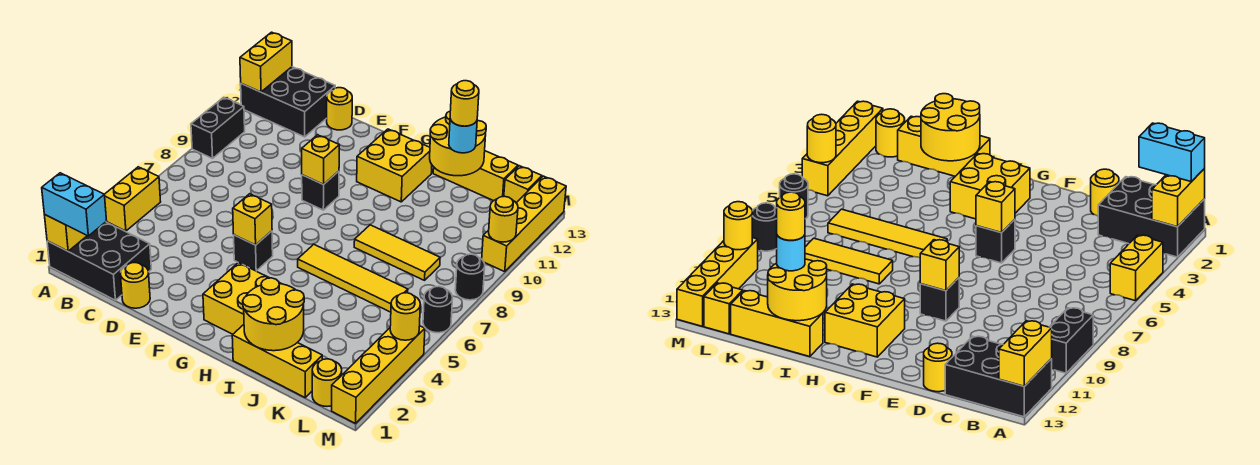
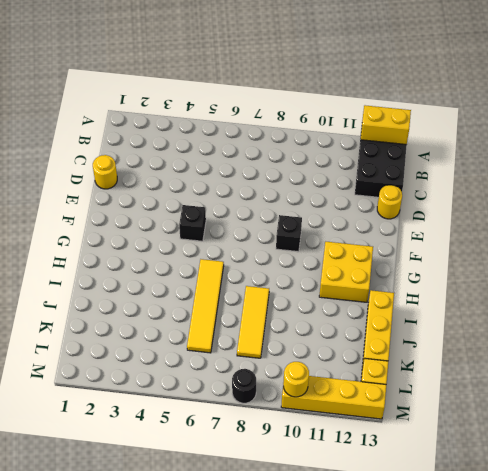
none -> black brick A1:C2 level 1
none -> yellow brick A4:A5 level 1
none -> black brick A9:A10 level 1
none -> yellow brick G2:H3 level 1

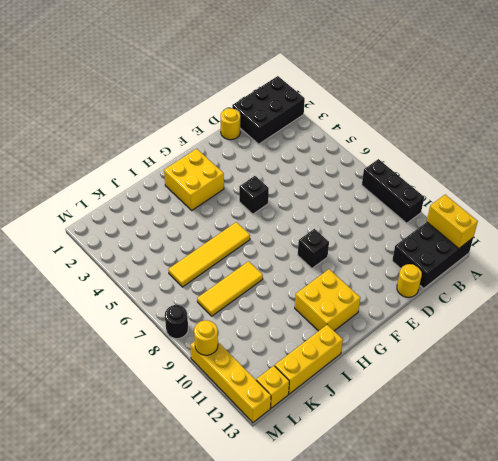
black brick A8:A10 level 1 -> black brick A9:A10 level 1
none -> yellow brick A4:A5 level 1
none -> yellow brick I1:K1 level 1
none -> yellow round brick L1 level 1
none -> yellow brick M1:M4 level 1

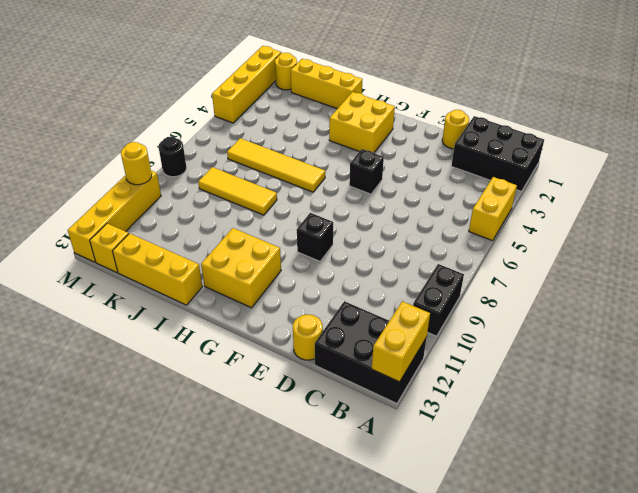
none -> black round brick M6 level 1
none -> yellow brick A1:A2 level 2
none -> yellow brick F5 level 2
none -> yellow brick F9 level 2

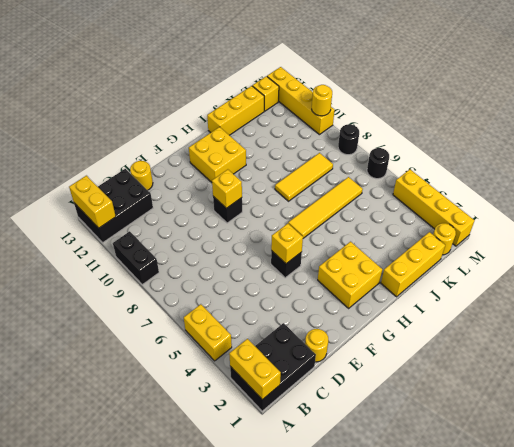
none -> yellow round brick I1:J2 level 2
none -> yellow round brick I12:J13 level 2
none -> yellow round brick M4 level 2
none -> cyan brick A1:B1 level 3

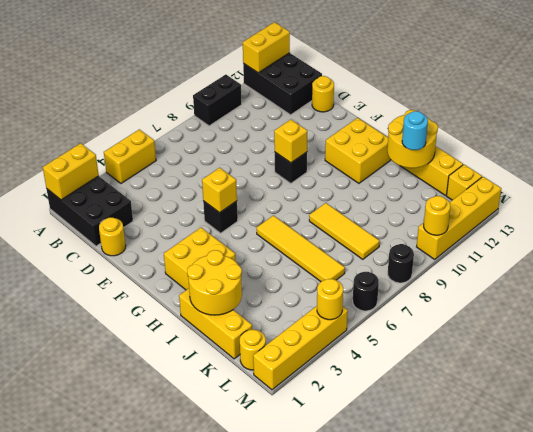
none -> cyan brick A1:B1 level 3
none -> yellow round brick J12 level 4

